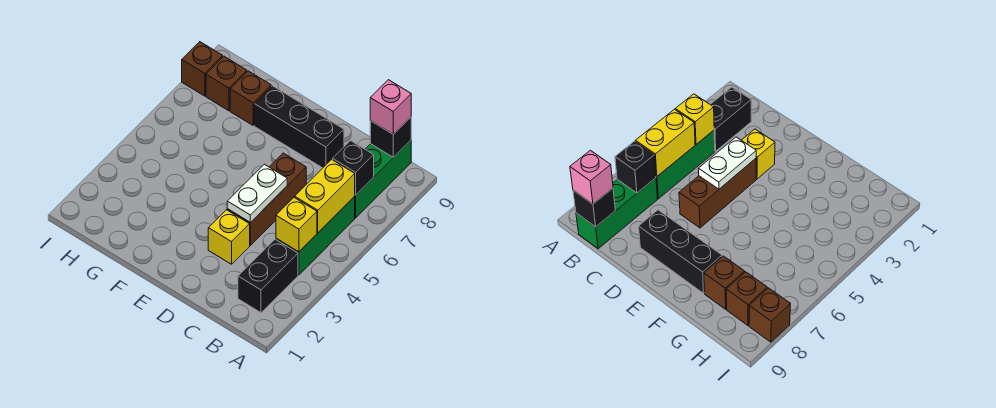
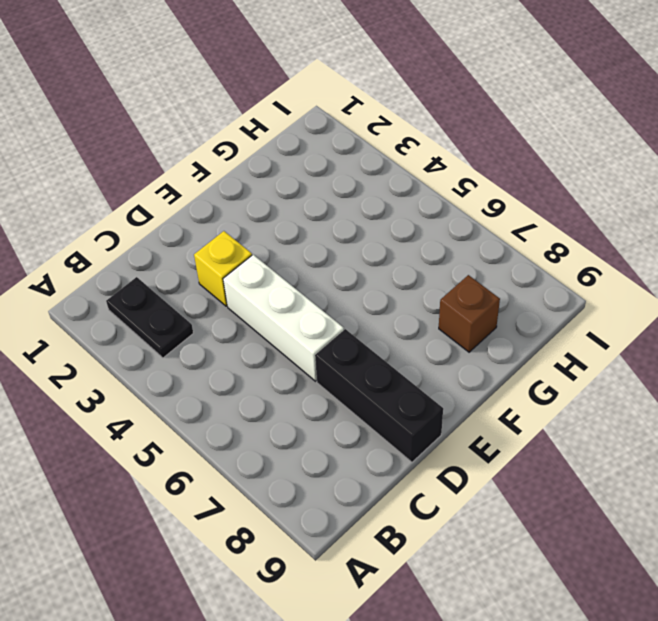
black plate B2:B3 level 1 -> black brick B2:B3 level 1
white brick D4:D6 level 1 -> brown brick D4:D6 level 1
black brick D7:D9 level 1 -> black brick D8:F8 level 1
none -> green brick B4:B6 level 1
none -> green brick B7:B9 level 1
none -> brown brick H8 level 1

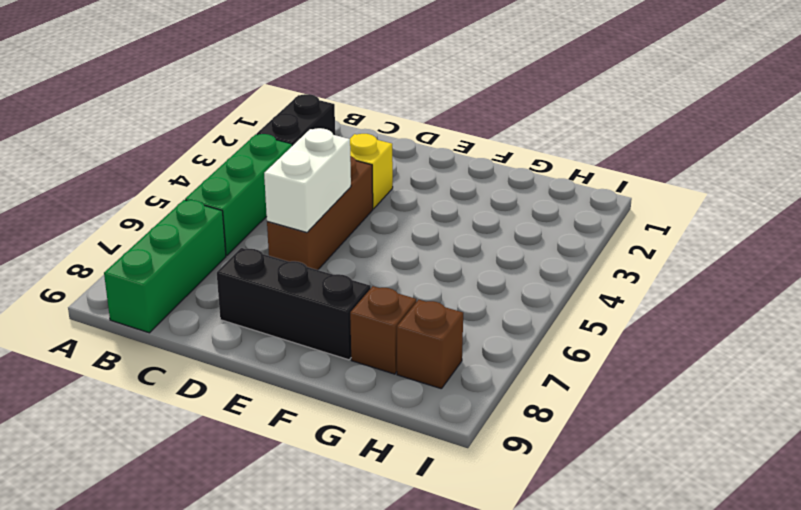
white brick D5:D6 level 2 -> white plate D4:D5 level 2
none -> brown brick I8 level 1
none -> yellow brick B4 level 2
none -> yellow brick B5:B6 level 2

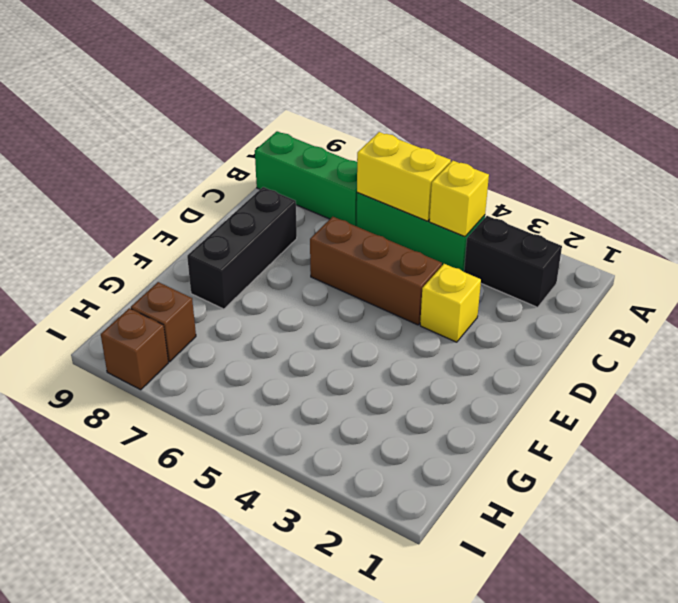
none -> brown brick G8 level 1
none -> black brick B7 level 2
none -> black brick B9 level 2

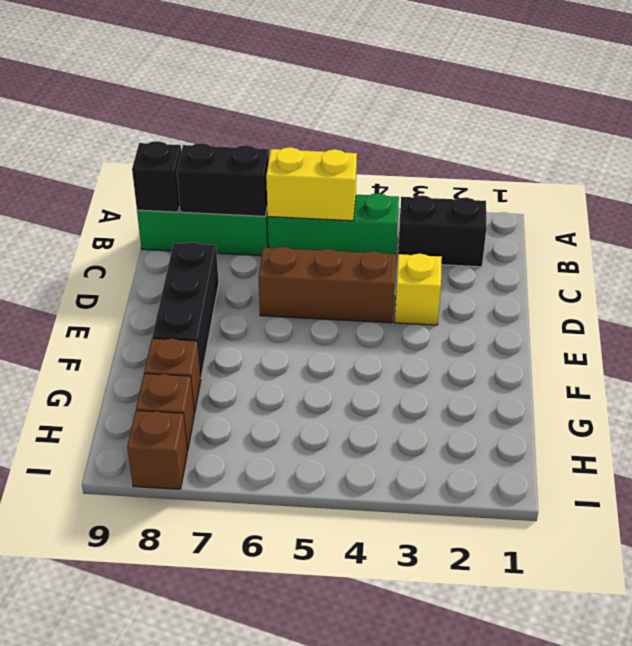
black brick B7:B8 level 2 -> black brick B7 level 2
none -> yellow brick B4 level 2
none -> white plate D4:D5 level 2
none -> pink brick B9 level 3

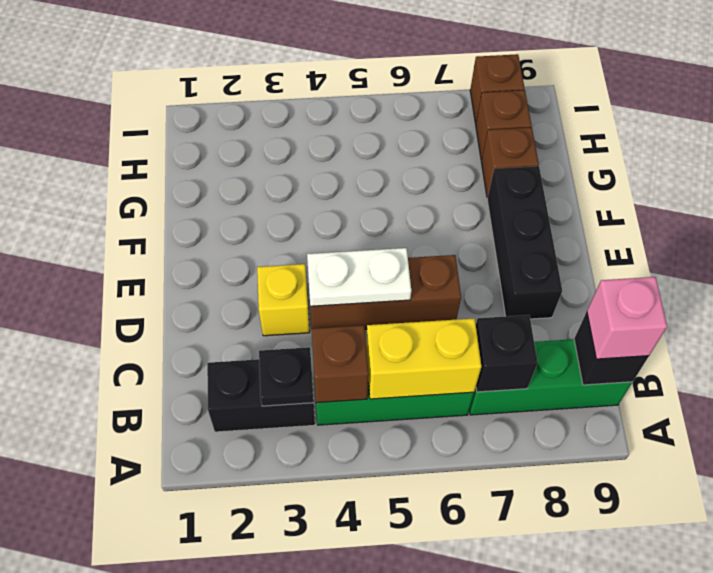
black plate B3 level 2 -> none
brown brick B4 level 2 -> yellow brick B4 level 2

